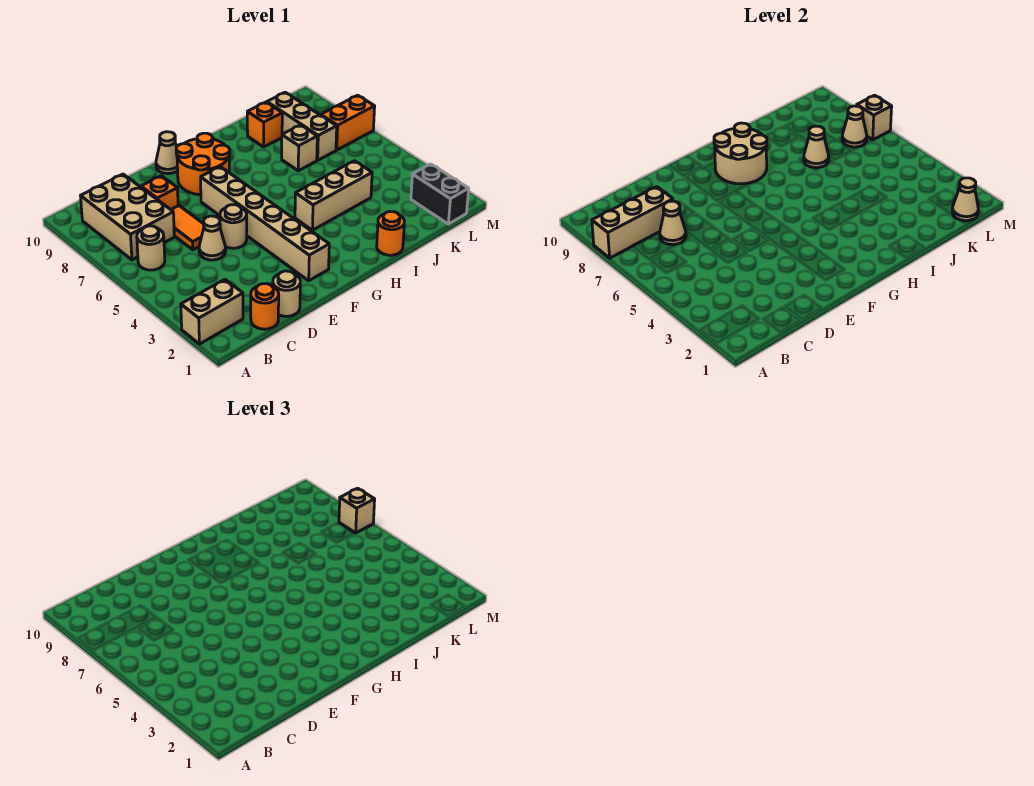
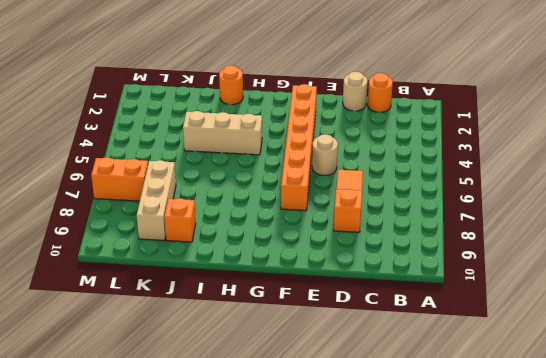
orange brick F2:F7 level 1 -> tan brick F2:F7 level 1
none -> tan brick A2:B2 level 1
none -> tan round brick B6 level 1
none -> tan brick B7:C9 level 1

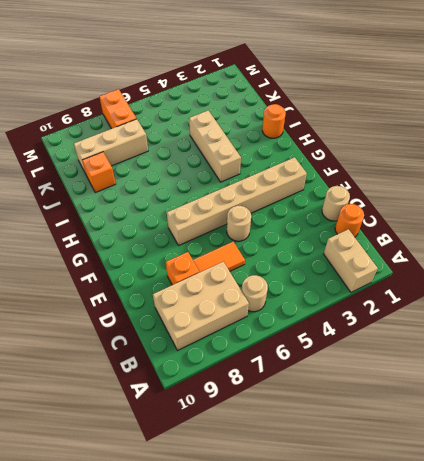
none -> tan cone D5 level 1
none -> orange round brick F8:G9 level 1
none -> tan cone F10 level 1

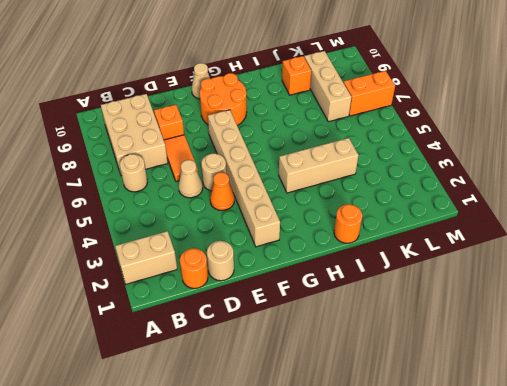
orange cone E4 level 1 -> none
none -> tan brick J7 level 1
none -> black brick L1:L2 level 1
none -> tan brick A8:C8 level 2

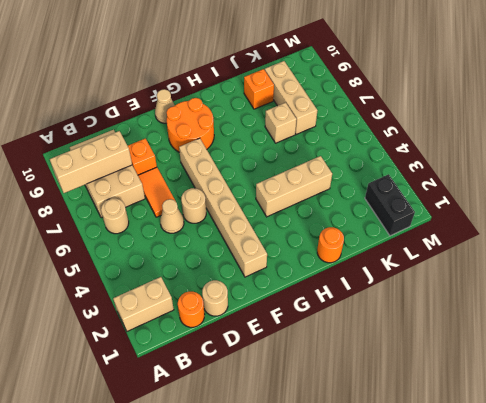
none -> orange brick L7:M7 level 1
none -> tan cone C7 level 2
none -> tan round brick G8:H9 level 2

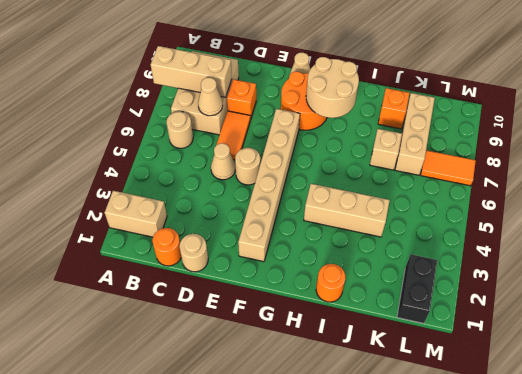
orange tile L7:M7 level 1 -> orange brick L7:M7 level 1
none -> tan cone J7 level 2
none -> tan cone L1 level 2
none -> tan cone L7 level 2

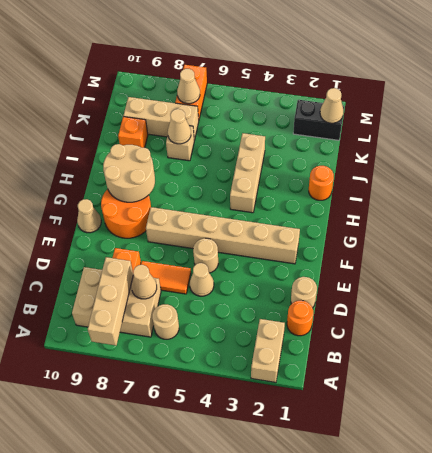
none -> tan brick M7 level 2
none -> tan brick M7 level 3

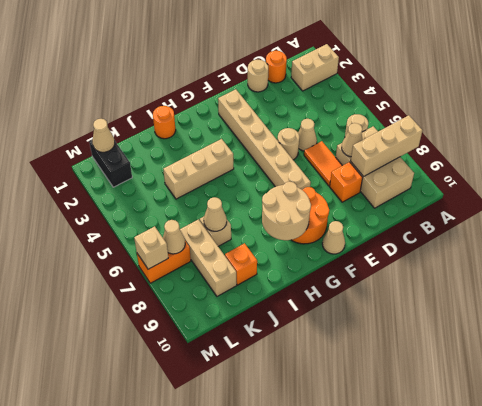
none -> tan brick M7 level 3

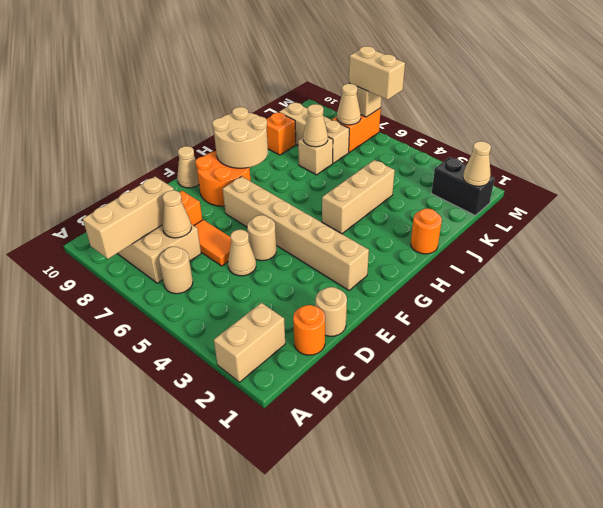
tan brick M6:M7 level 3 -> tan brick M7 level 3

